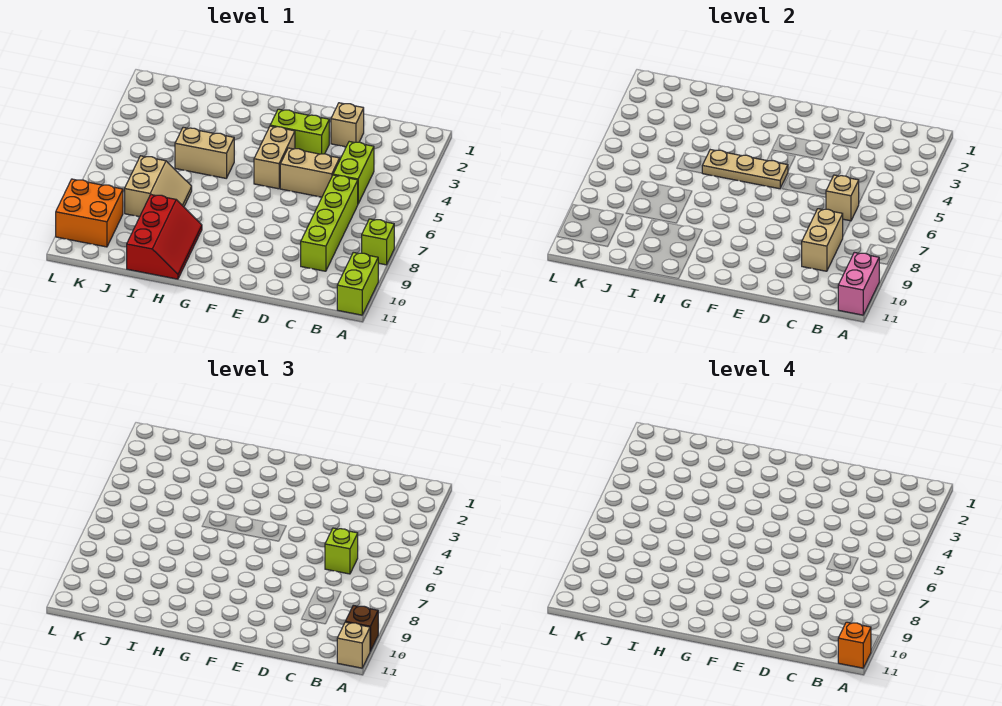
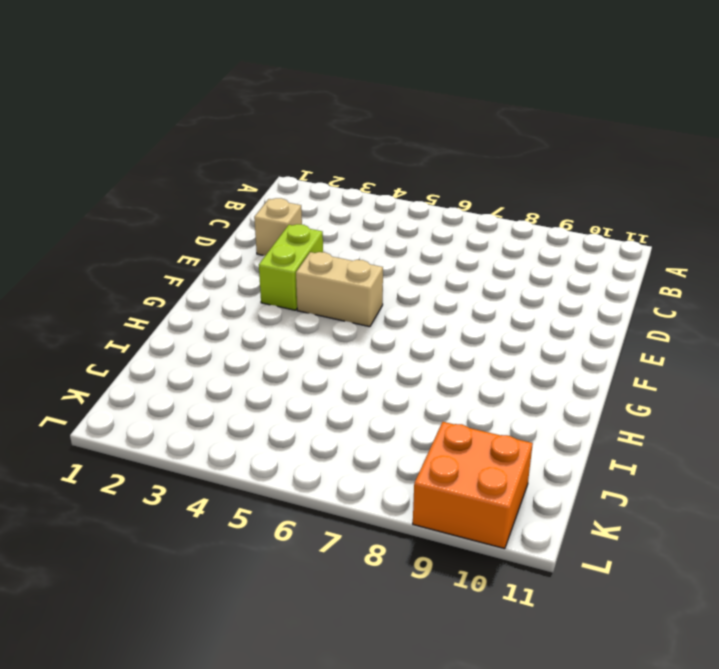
none -> lime brick A8 level 1
none -> lime brick A10:A11 level 1
none -> lime brick C4:C5 level 1

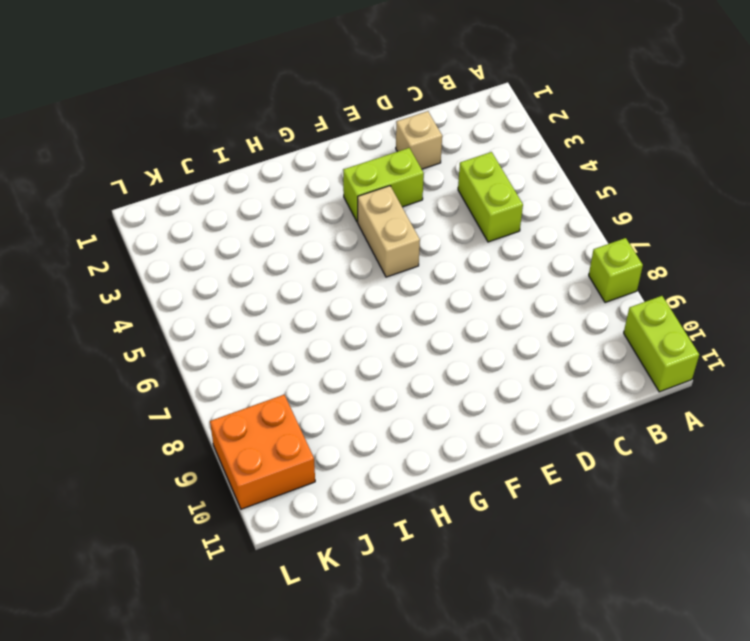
none -> lime brick C6:C9 level 1
none -> tan brick D5:E5 level 1
none -> tan brick H5:I5 level 1

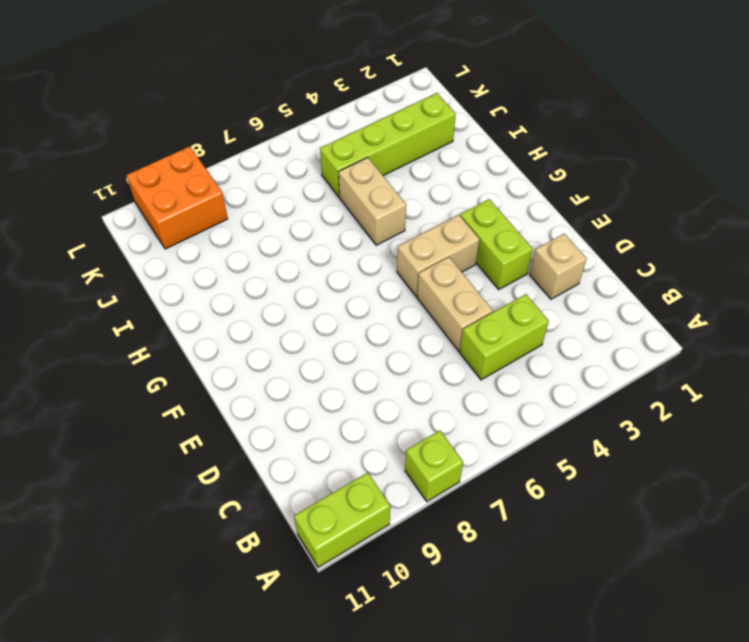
lime brick J2:J5 level 1 -> lime brick C6:C9 level 1
none -> red slope H9:I11 level 1 top I
none -> tan slope I7:J8 level 1 top J
none -> pink brick A10:A11 level 2

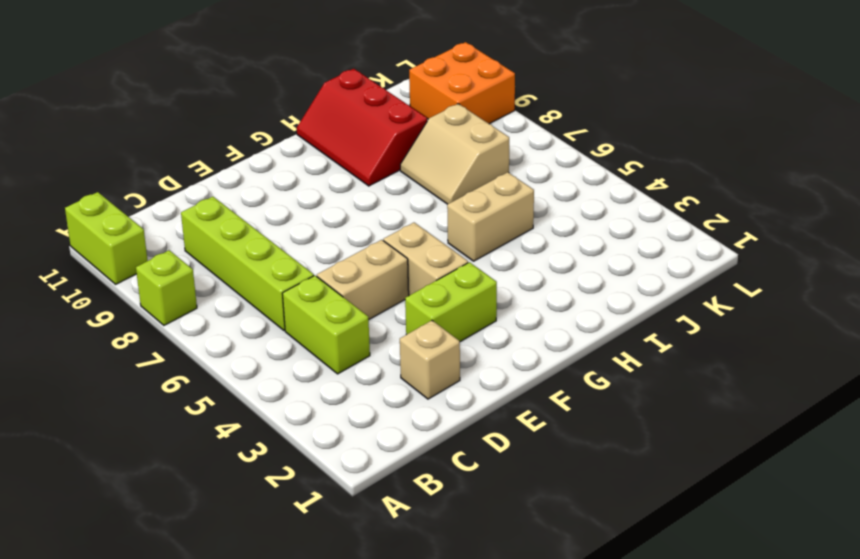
none -> pink brick A10:A11 level 2
none -> tan brick C6 level 2
none -> tan brick C8:C9 level 2

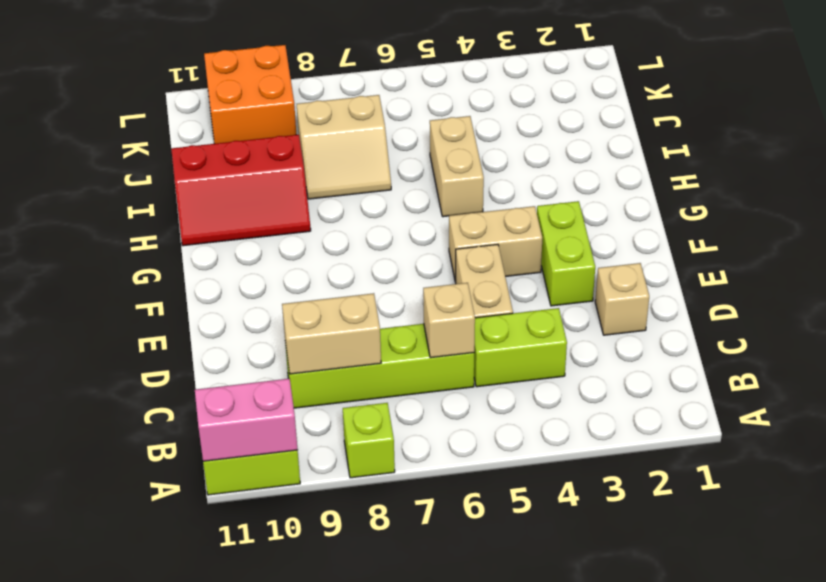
none -> tan plate F5:H5 level 2
none -> brown brick A10 level 3
none -> tan brick A11 level 3

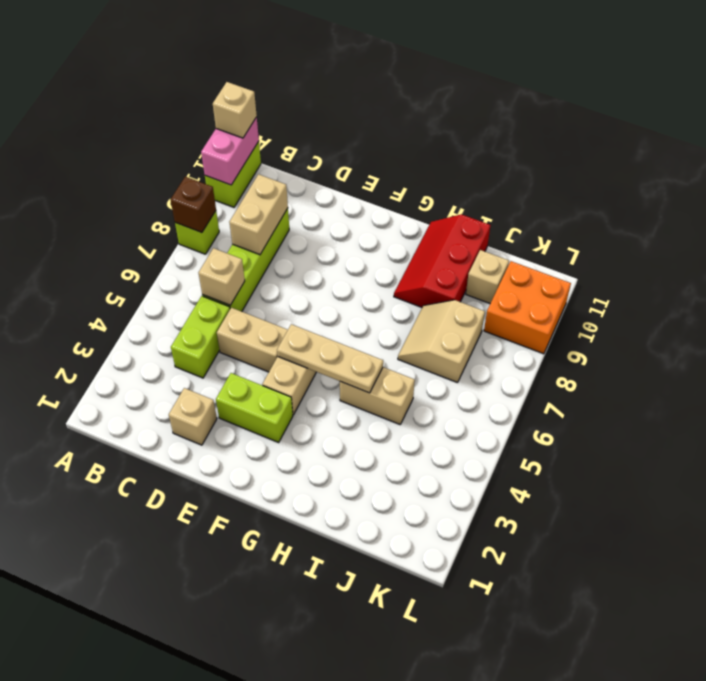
brown brick A8 level 2 -> brown brick A10 level 3
tan brick J10 level 1 -> none
none -> lime brick C6 level 3
none -> orange brick A11 level 4

